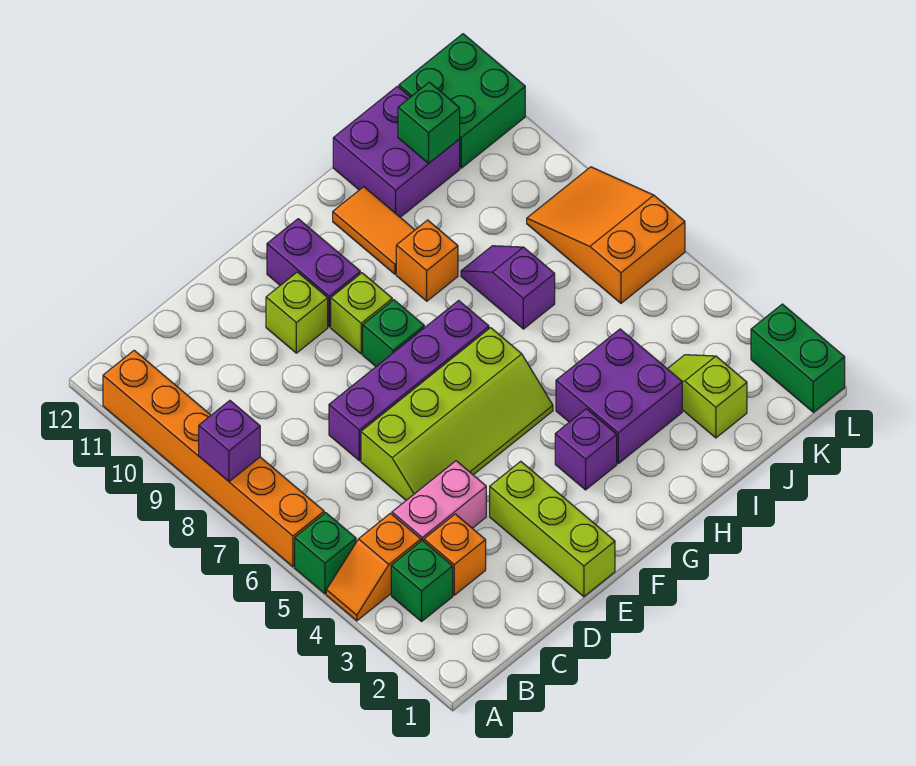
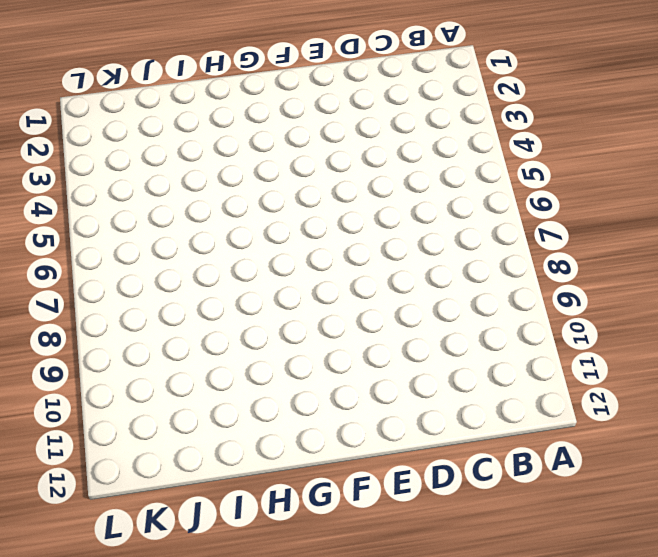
none -> orange slope A4:B4 level 1 top B
none -> green brick A5 level 1
none -> orange brick A6:A11 level 1

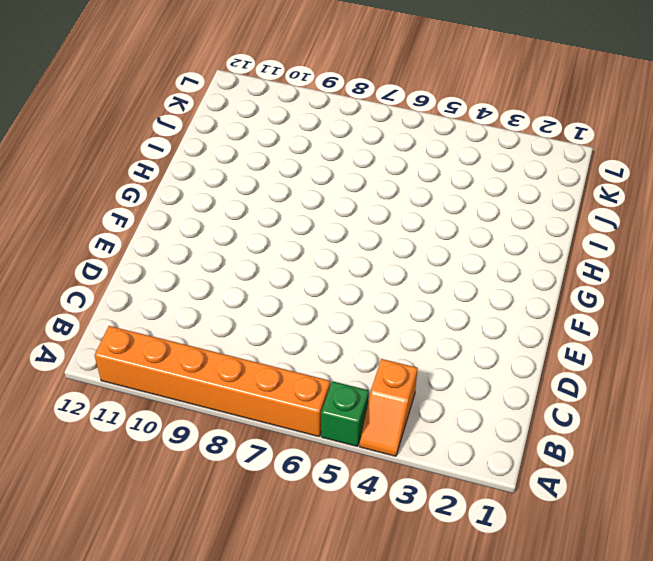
none -> green brick B3 level 1
none -> orange brick C3 level 1
none -> pink brick C4:D4 level 1

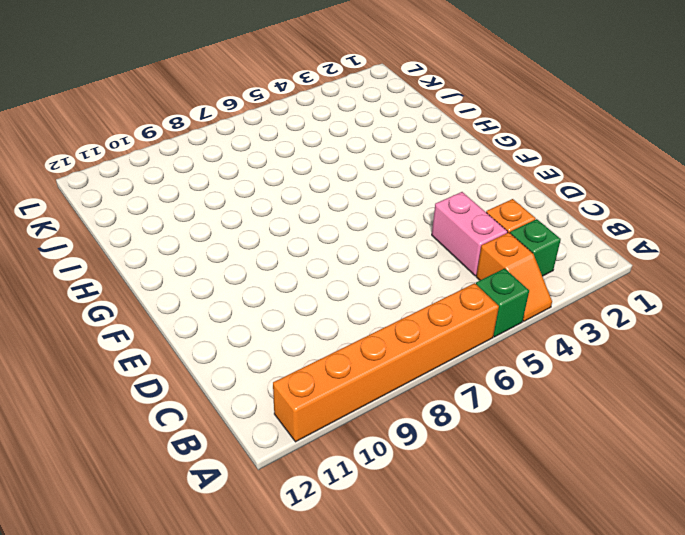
none -> lime slope D5:G6 level 1 top 6
none -> purple brick D7:G7 level 1
none -> lime brick E1:E3 level 1

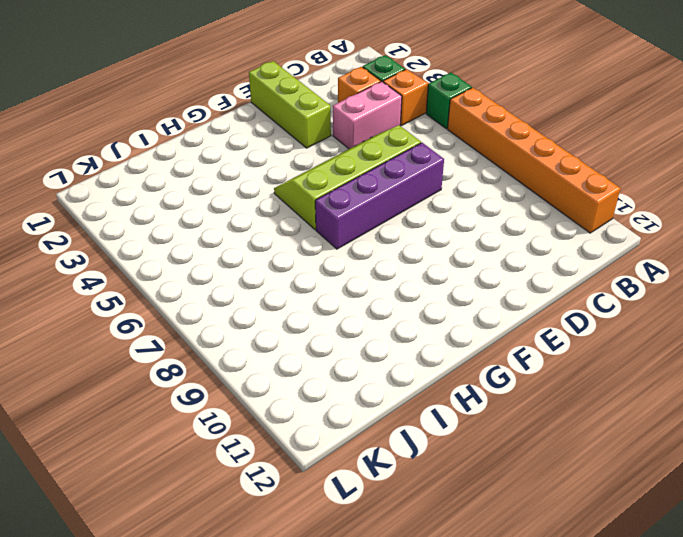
none -> lime brick E10 level 1
none -> green brick F8 level 1
none -> lime brick F9 level 1

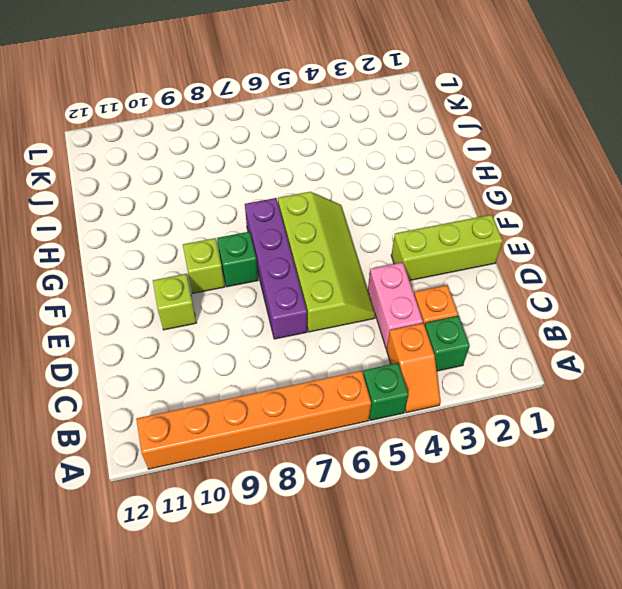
none -> purple brick F10:F11 level 1
none -> purple brick G3 level 1
none -> purple brick H3:I4 level 1

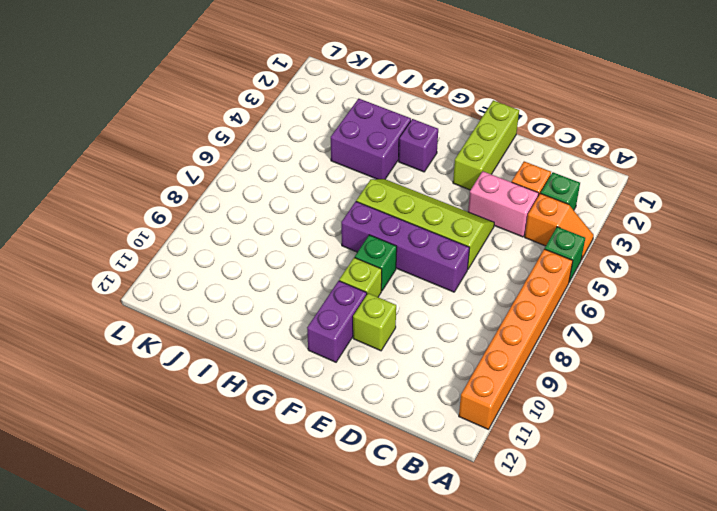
none -> orange brick H9 level 1
none -> orange tile H10:H11 level 1
none -> purple slope I7:I8 level 1 top 7

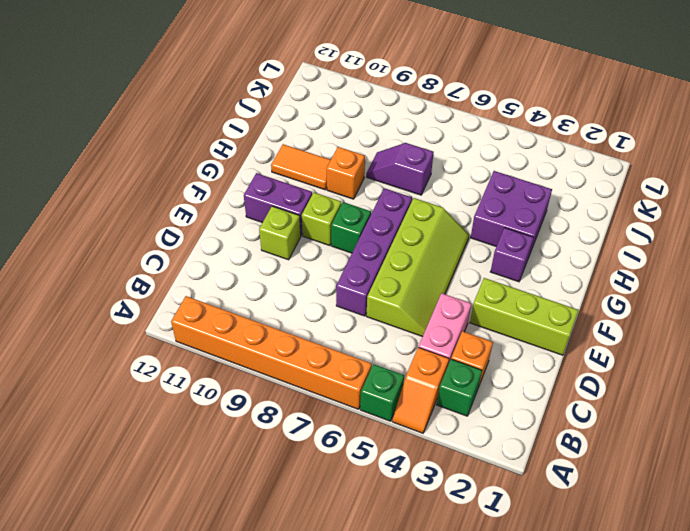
none -> purple brick I11:J12 level 1
none -> lime slope J2:J3 level 1 top 2
none -> orange slope K6:L8 level 1 top 6

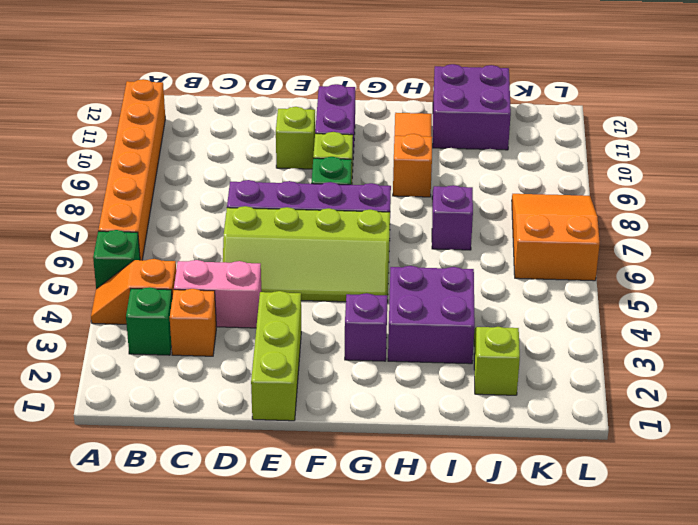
none -> green brick K11:L12 level 1
none -> green brick L1:L2 level 1
none -> purple brick A8 level 2

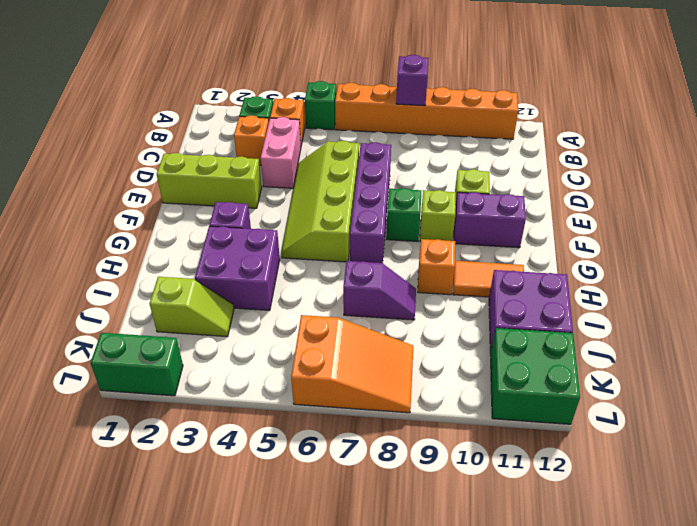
none -> green brick J11 level 2

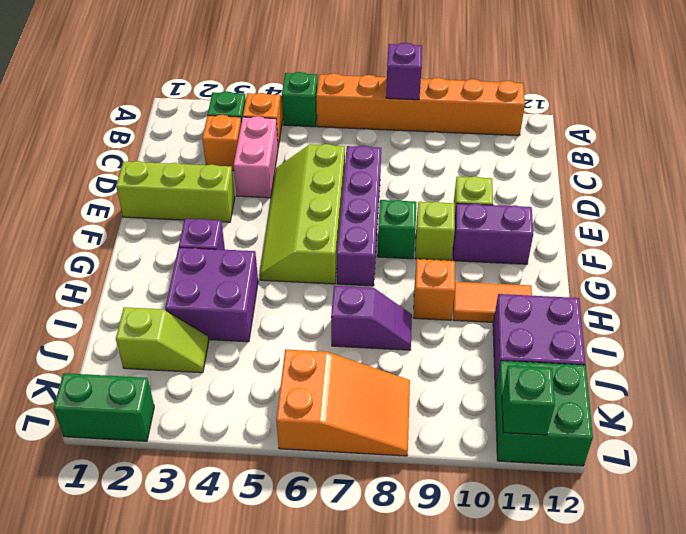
green brick L11 level 2 -> green brick J11 level 2

